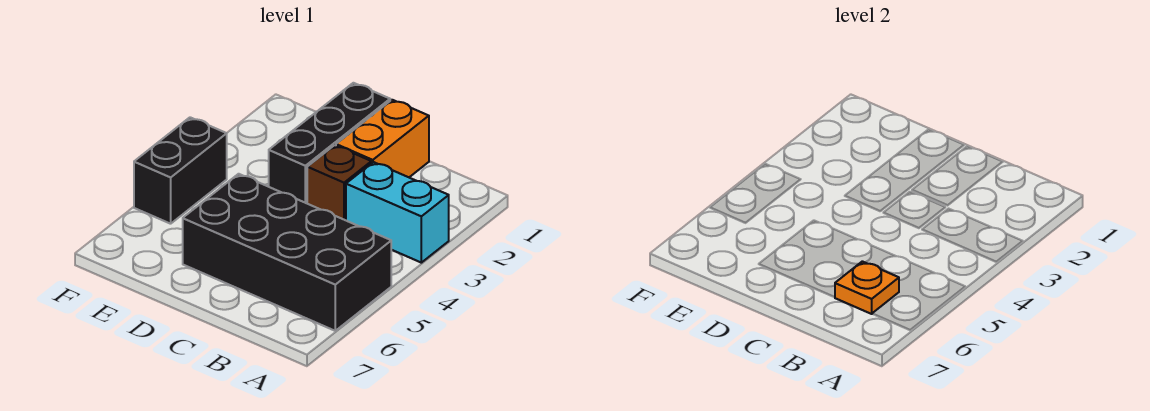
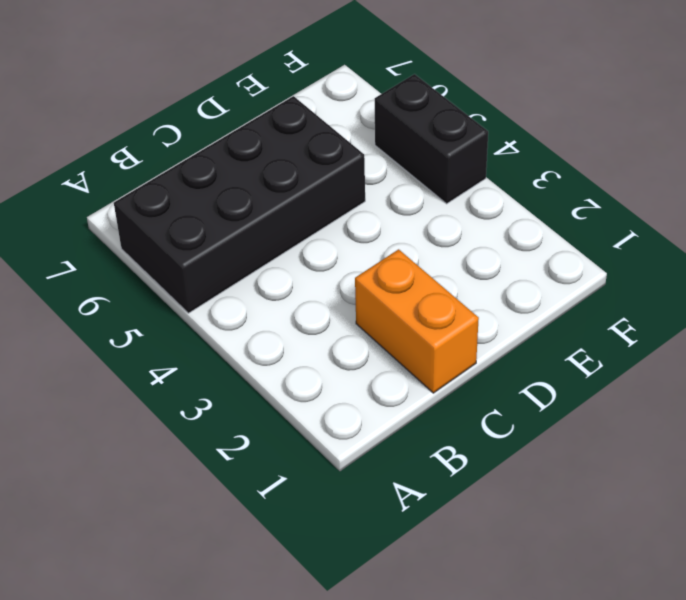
none -> cyan brick A3:B3 level 1
none -> brown brick C3 level 1

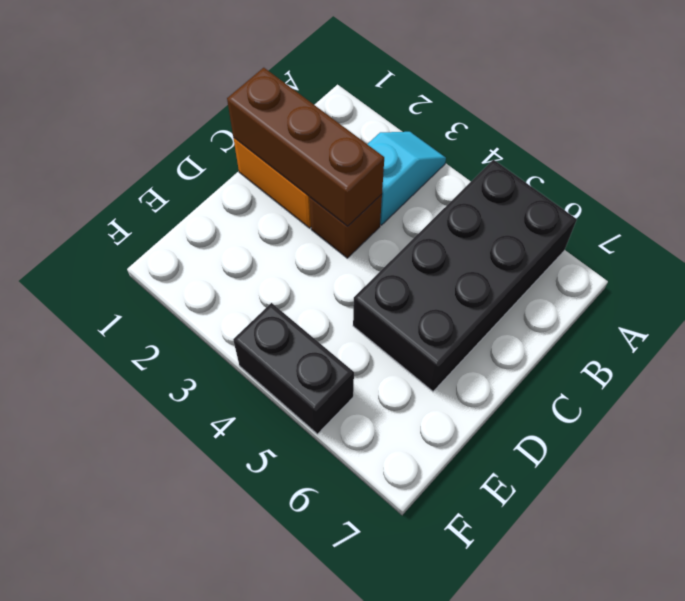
cyan slope A3:B3 level 1 top B -> cyan brick A3:B3 level 1
brown brick C1:C3 level 2 -> none
none -> black brick D1:D3 level 1
none -> orange plate B6 level 2

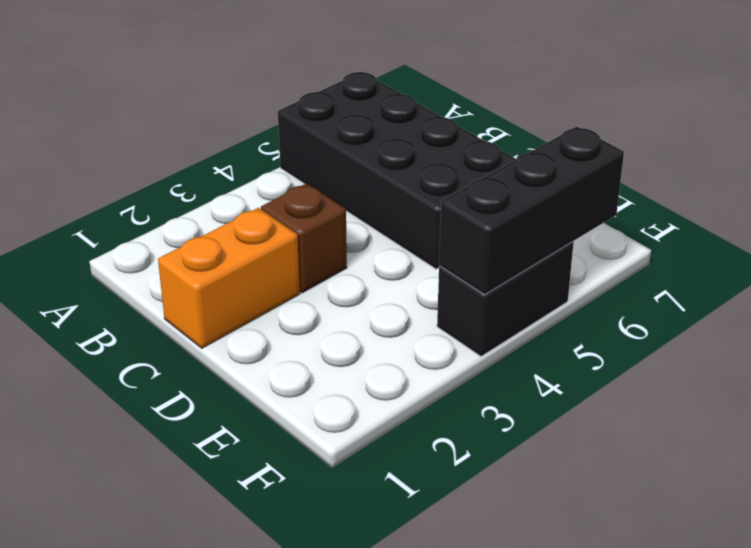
black brick F4:F6 level 2 -> black brick D1:D3 level 1
none -> cyan brick A3:B3 level 1
none -> orange plate B6 level 2

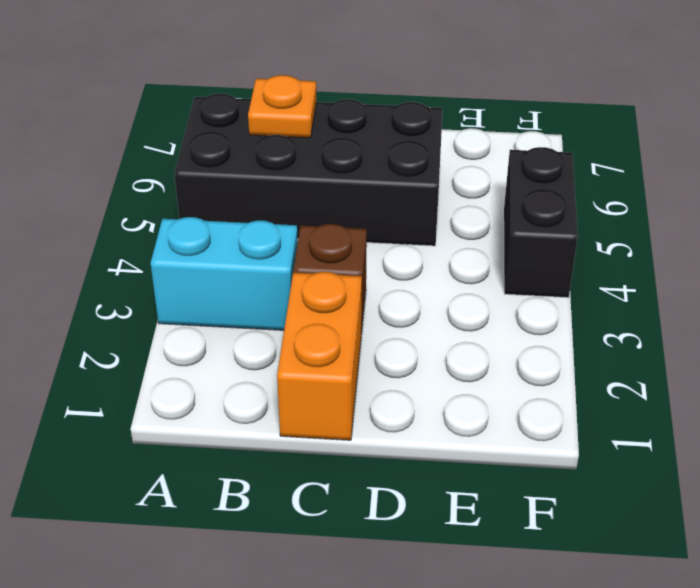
none -> black brick D1:D3 level 1

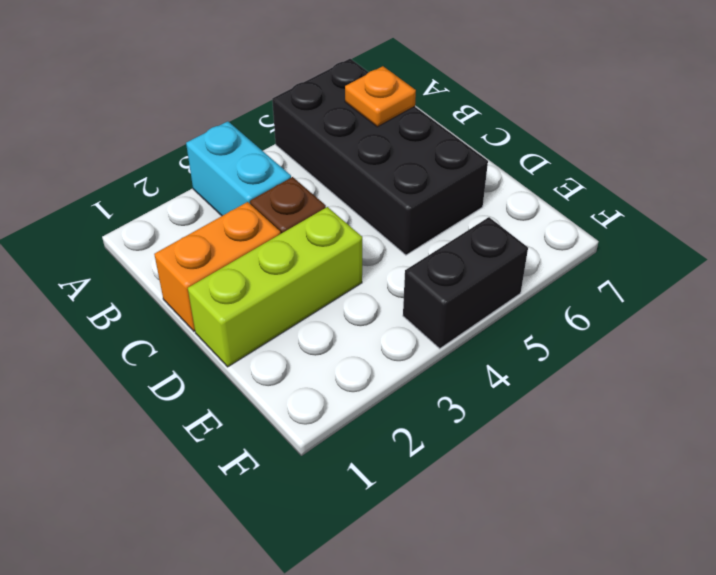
lime brick D1:D3 level 1 -> black brick D1:D3 level 1

